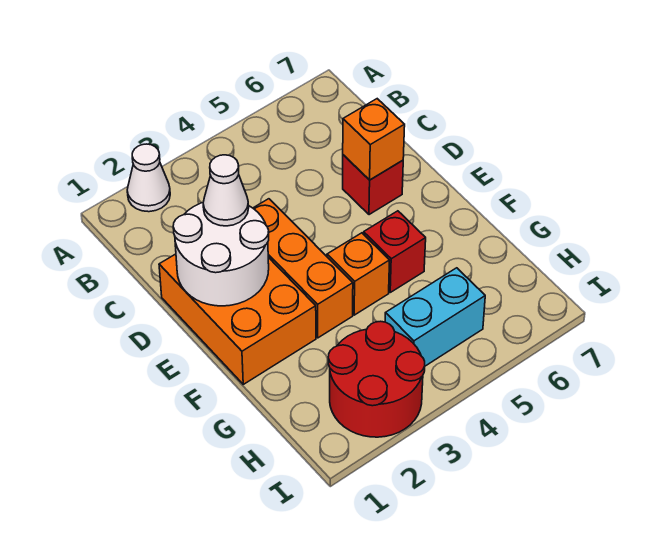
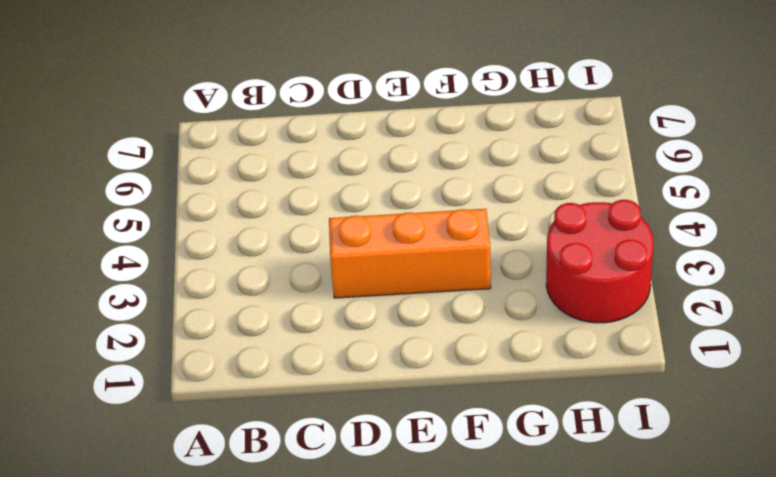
none -> white cone A2 level 1
none -> orange brick D1:F2 level 1

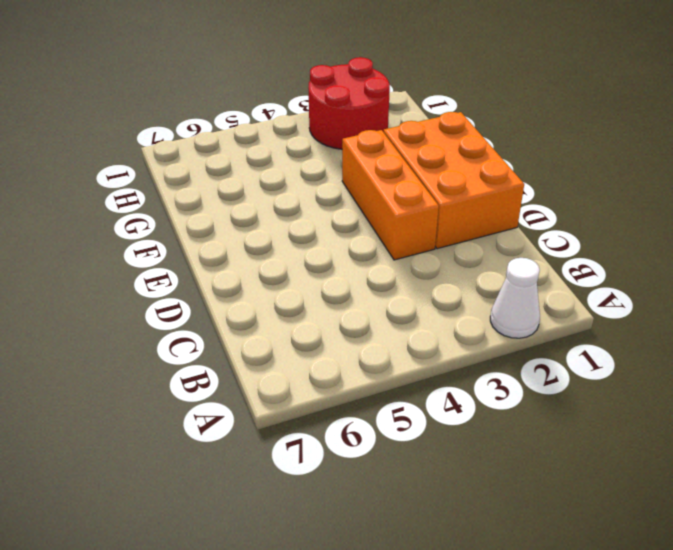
none -> red brick D6 level 1
none -> orange brick F4 level 1

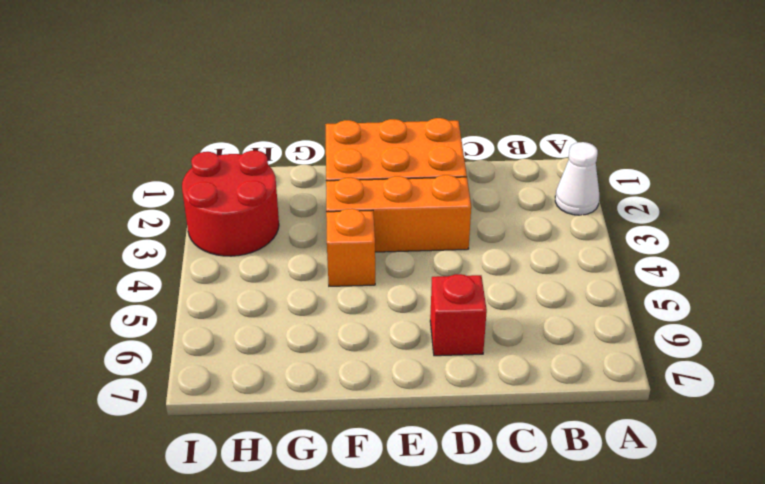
none -> red brick F5 level 1
none -> cyan brick H4:H5 level 1

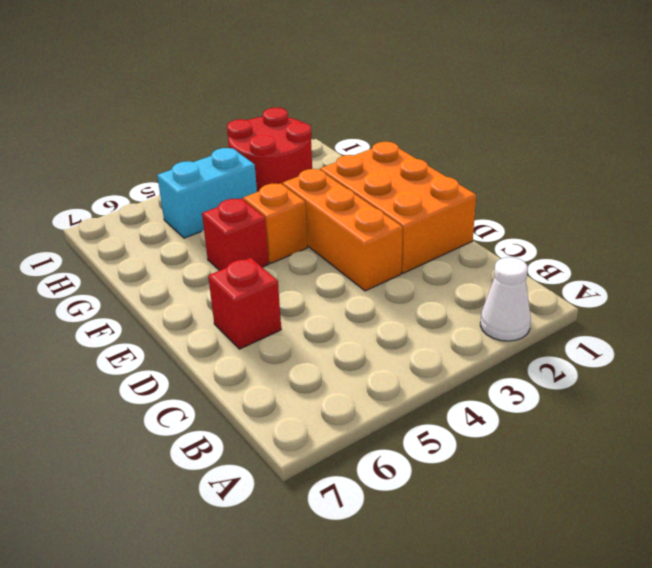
none -> white round brick D1:E2 level 2
none -> orange brick D6 level 2

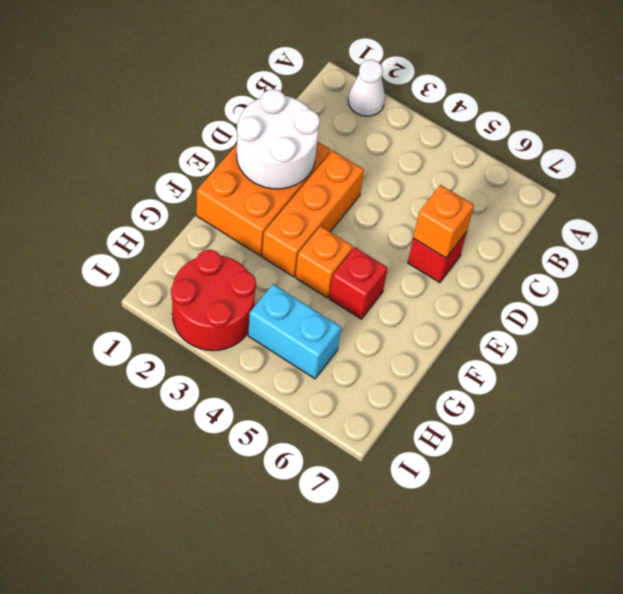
none -> white cone D2 level 3

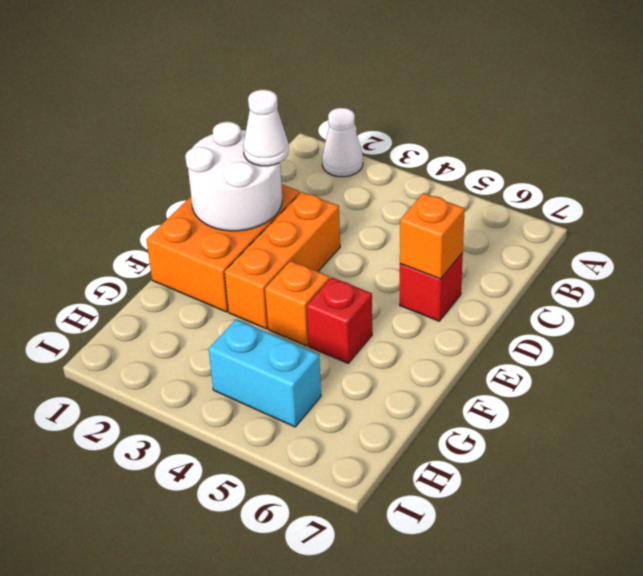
none -> red round brick H2:I3 level 1

